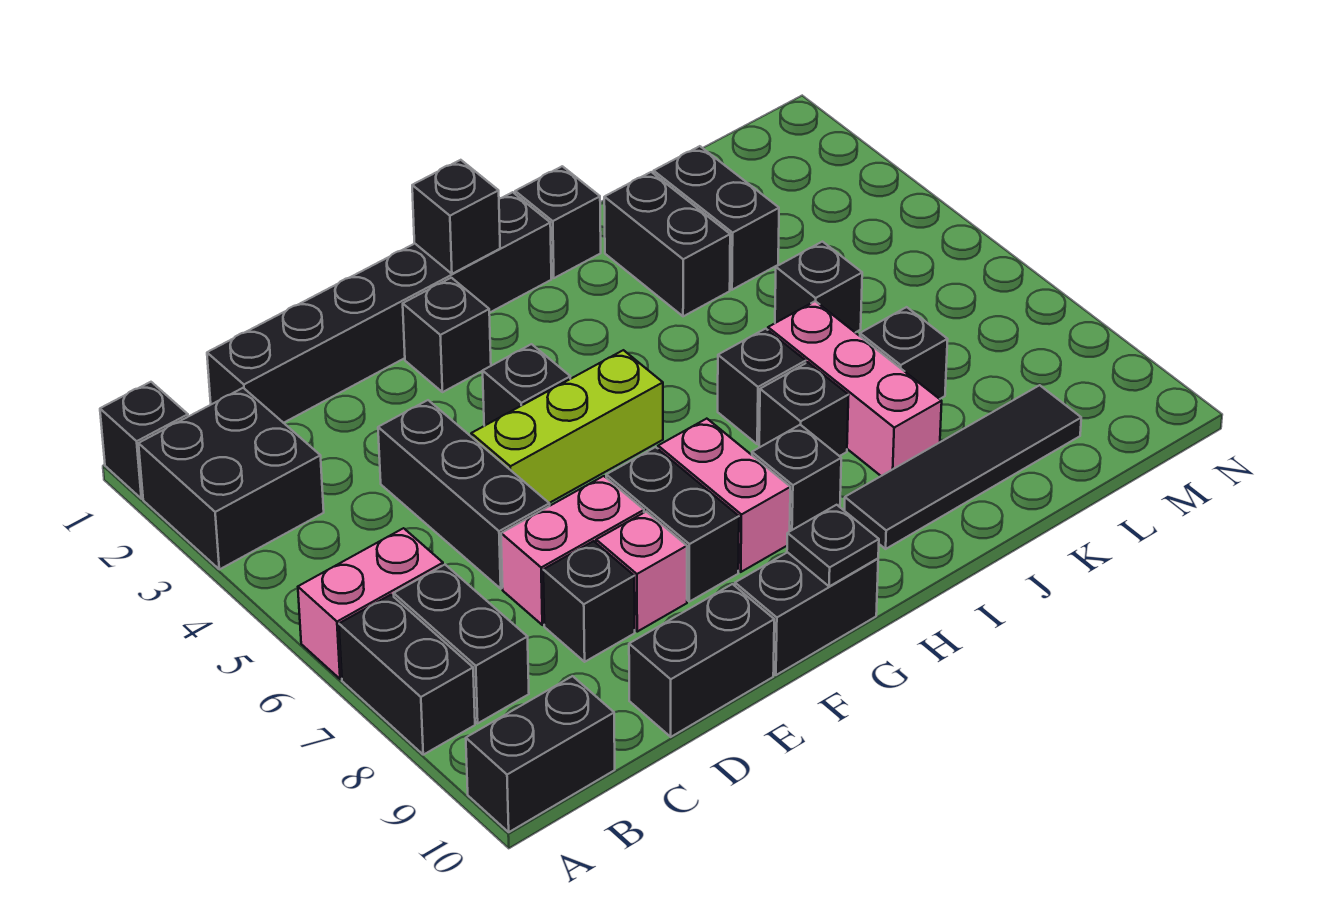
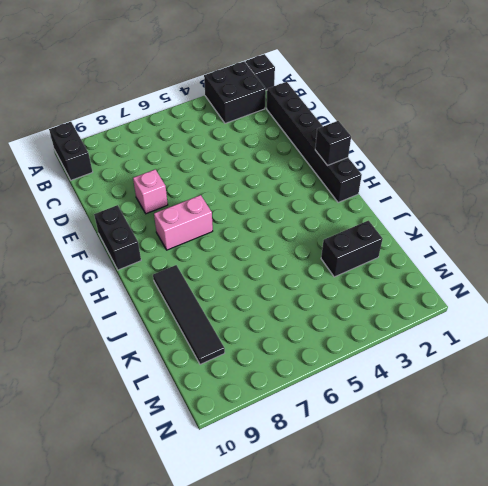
none -> pink brick A6:B6 level 1
none -> black brick A7:A8 level 1
none -> black brick B7:B8 level 1
none -> black brick D4:D6 level 1

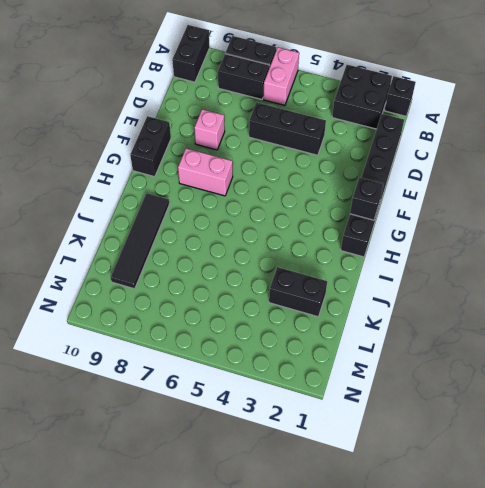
none -> pink brick D7:E7 level 1
none -> black brick D8 level 1
none -> black brick D10:E10 level 1
none -> lime brick E5:G5 level 1

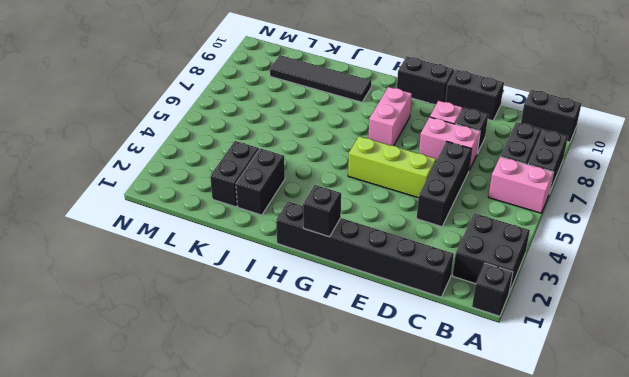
none -> black brick F2 level 1
none -> black brick F4 level 1
none -> black brick F7:F8 level 1
none -> black brick H8 level 1

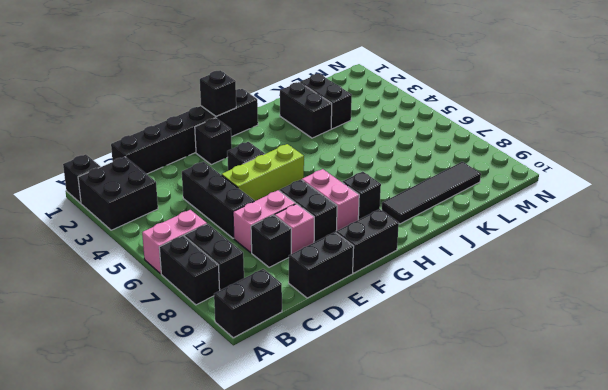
none -> black brick I1 level 1
none -> black brick I6 level 1
none -> black brick I7 level 1
none -> pink brick J6:J8 level 1

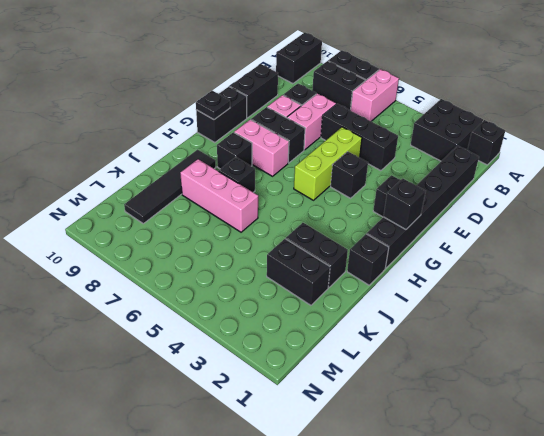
none -> black brick I6 level 1
none -> black brick K5 level 1
none -> black brick K7 level 1

